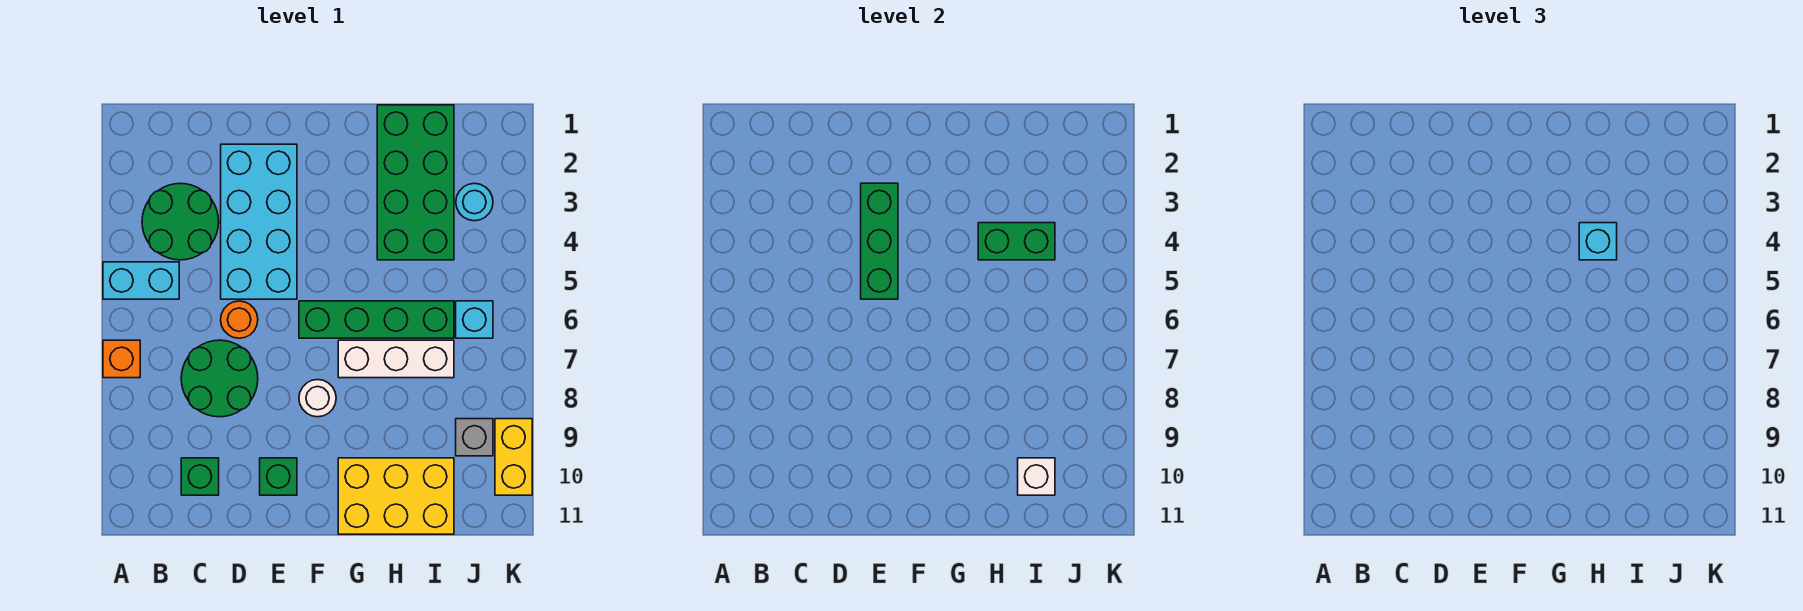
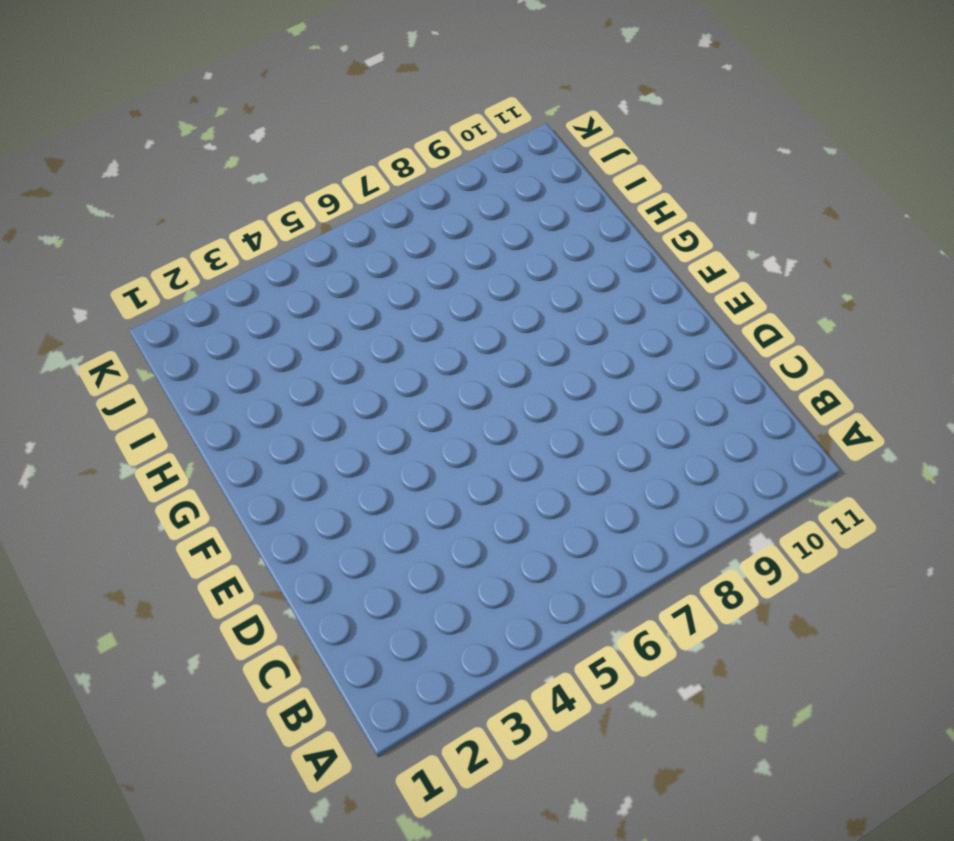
none -> cyan brick A5:B5 level 1
none -> orange brick A7 level 1
none -> green round brick B3:C4 level 1

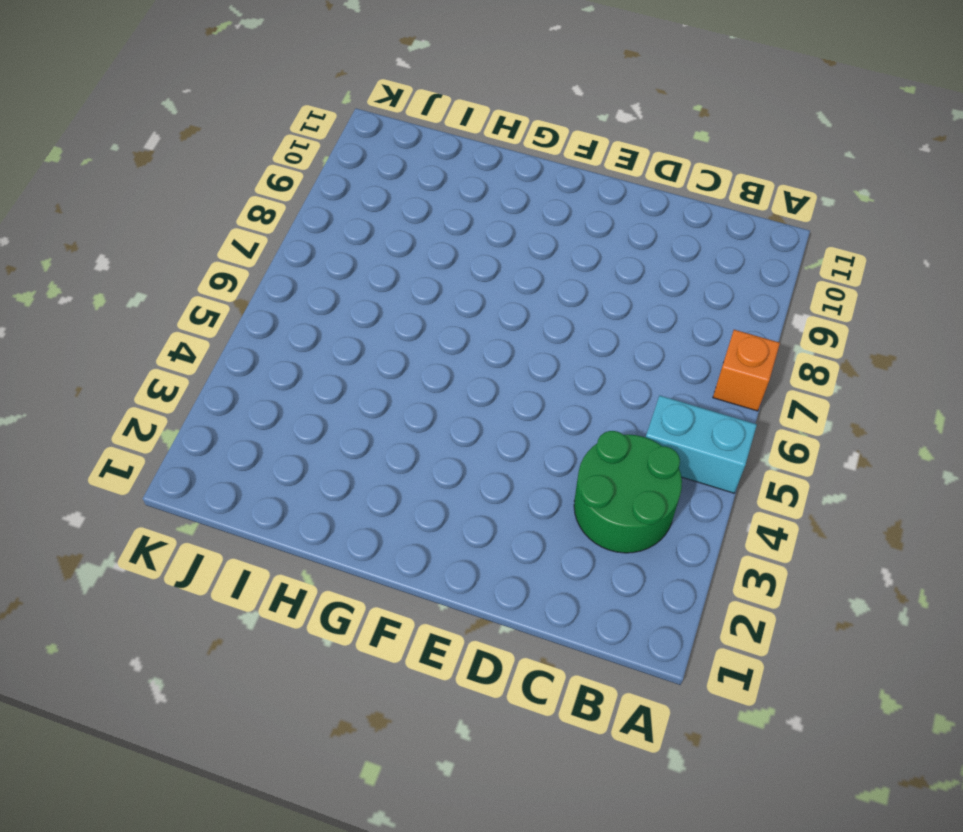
none -> green round brick C7:D8 level 1
none -> green brick C10 level 1
none -> cyan brick D2:E5 level 1

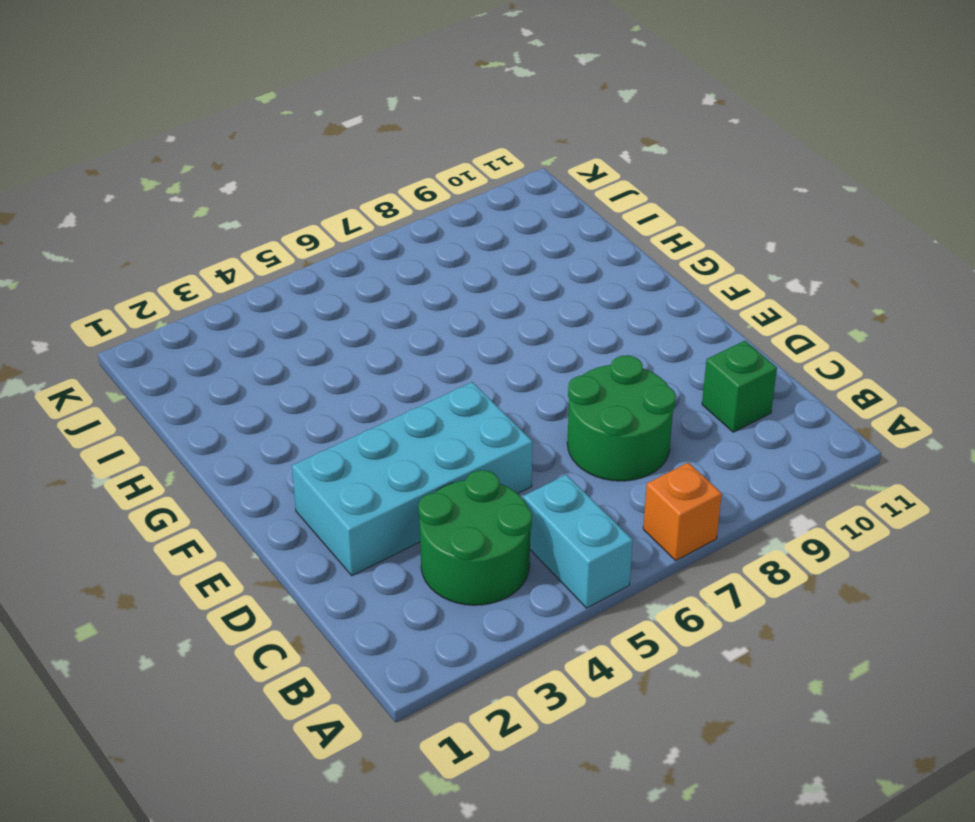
none -> orange round brick D6 level 1
none -> green brick E10 level 1
none -> green brick F6:I6 level 1

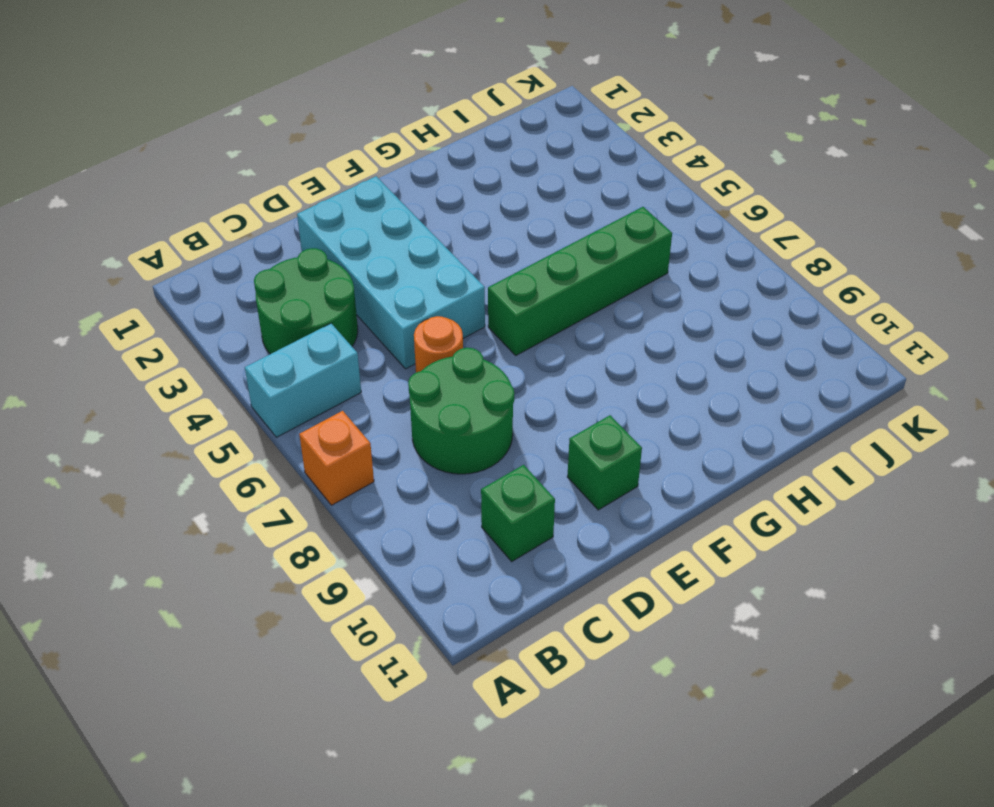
none -> white round brick F8 level 1
none -> white brick G7:I7 level 1
none -> yellow brick G10:I11 level 1

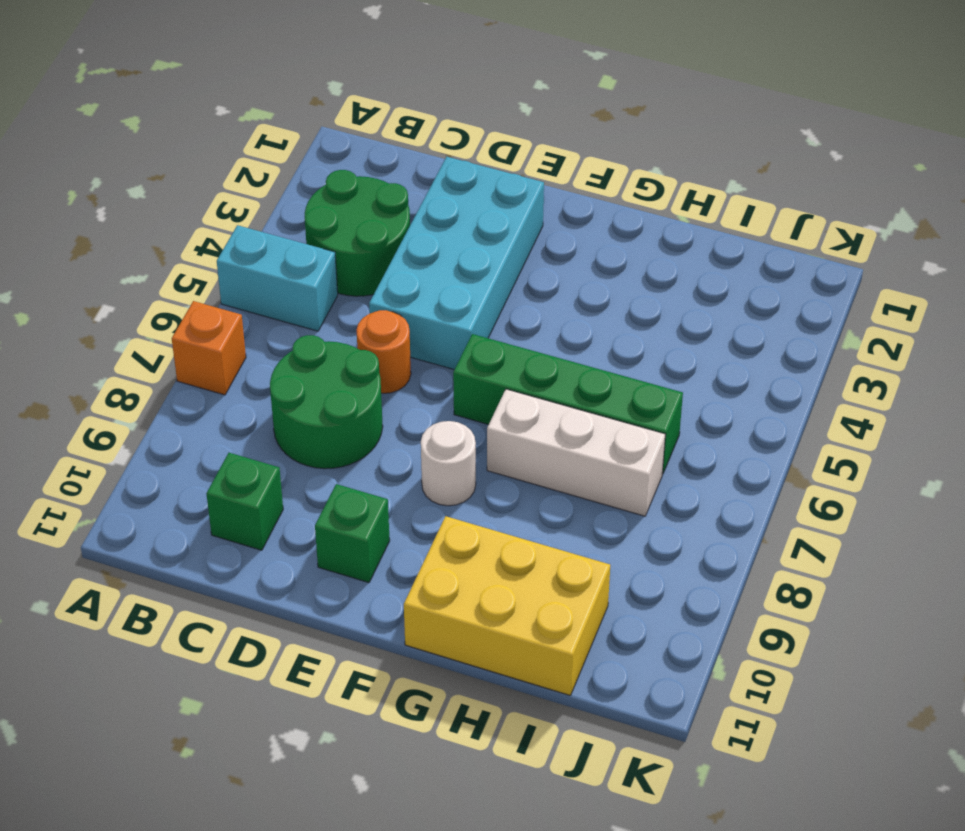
none -> green brick H1:I4 level 1
none -> cyan round brick J3 level 1
none -> cyan brick J6 level 1

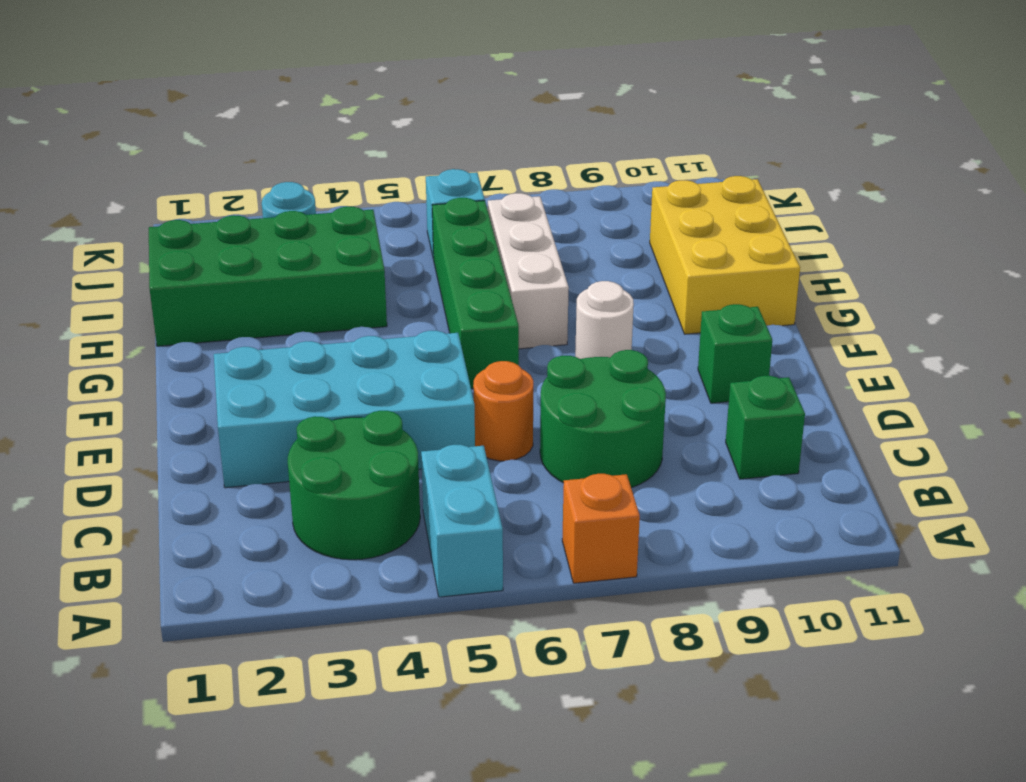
none -> grey brick J9 level 1
none -> yellow brick K9:K10 level 1
none -> green brick E3:E5 level 2

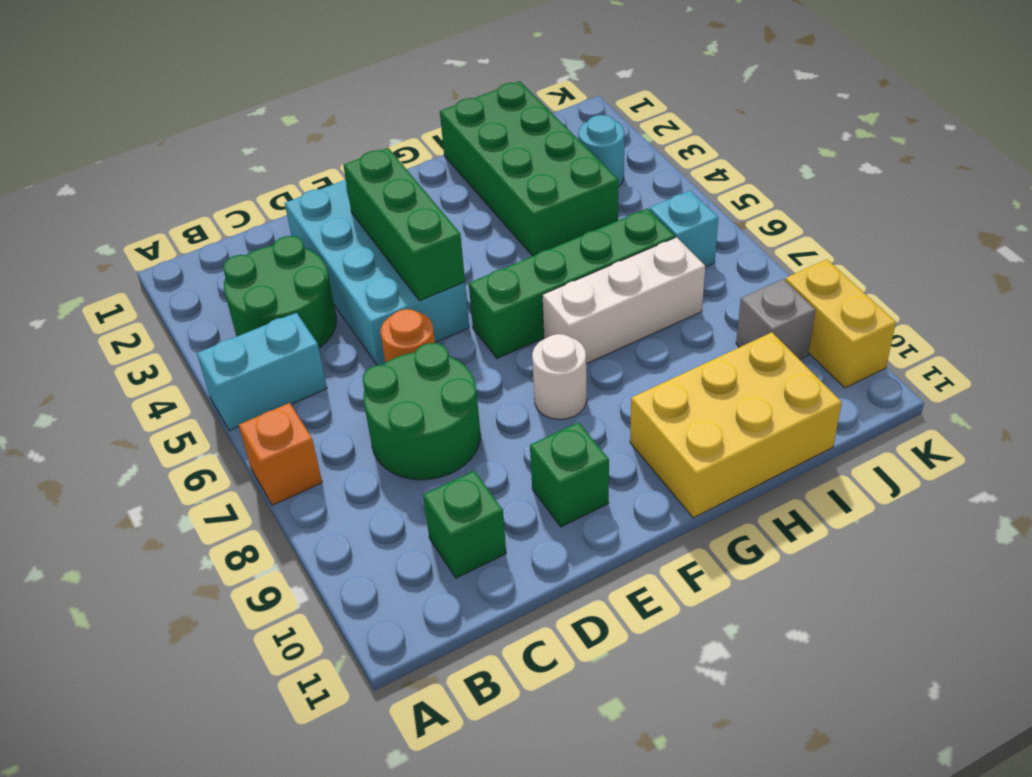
none -> green brick H4:I4 level 2
none -> white brick I10 level 2
none -> cyan brick H4 level 3

